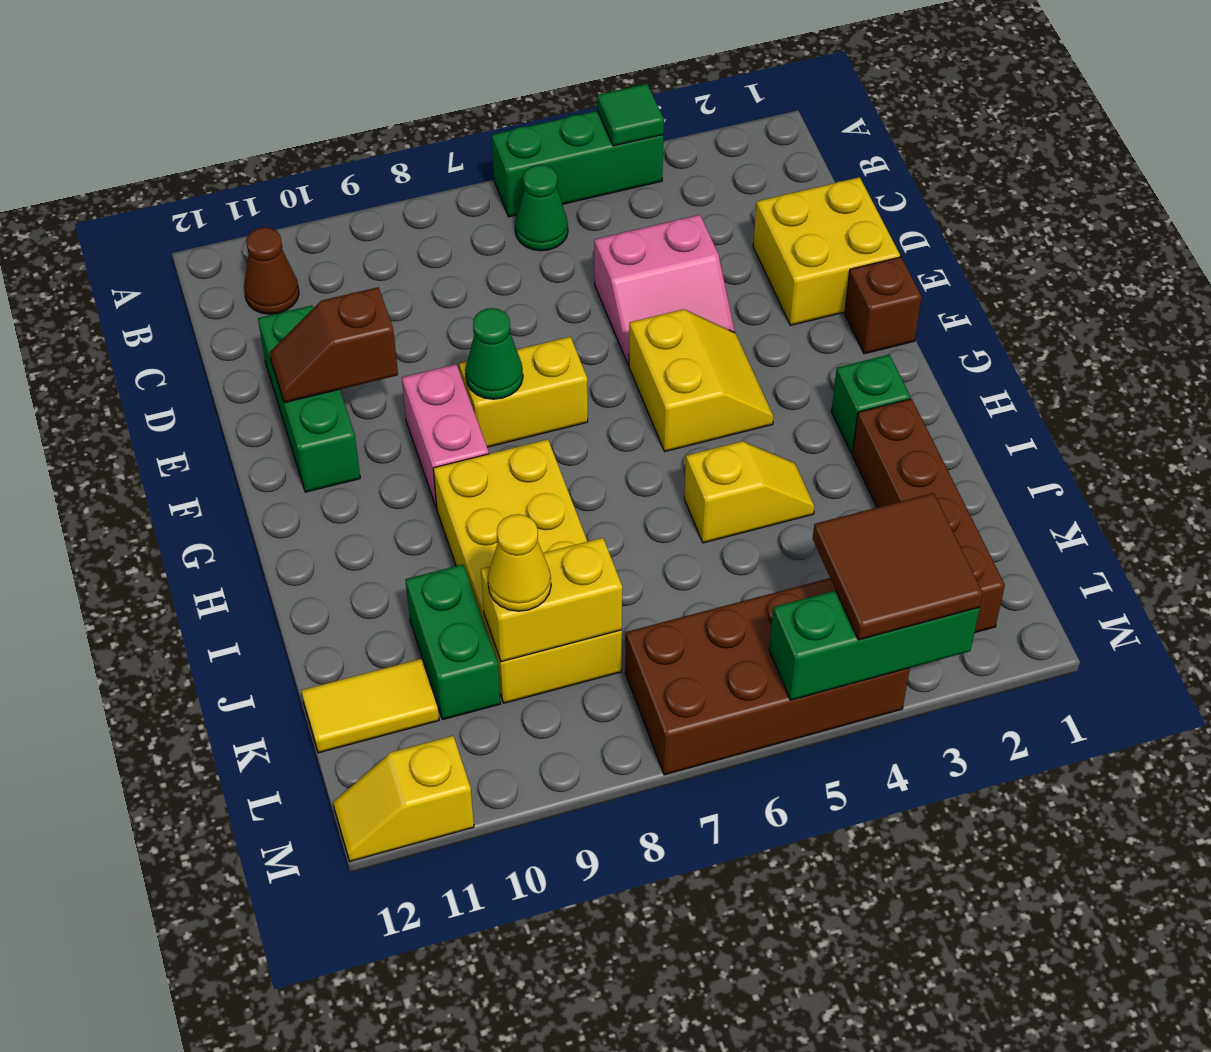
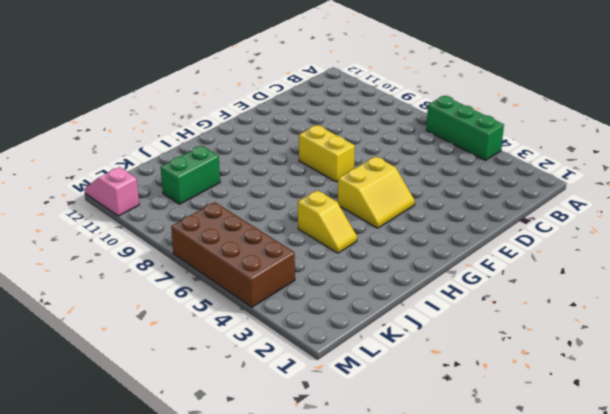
pink slope M11:M12 level 1 top 11 -> yellow slope M11:M12 level 1 top 11
none -> green cone B6 level 1
none -> brown cone B11 level 1
none -> yellow brick D1:E2 level 1

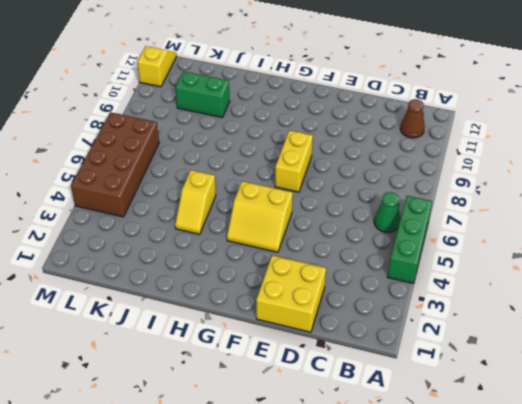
none -> pink slope D4:E5 level 1 top D
none -> green brick D11:F11 level 1
none -> brown brick F1 level 1

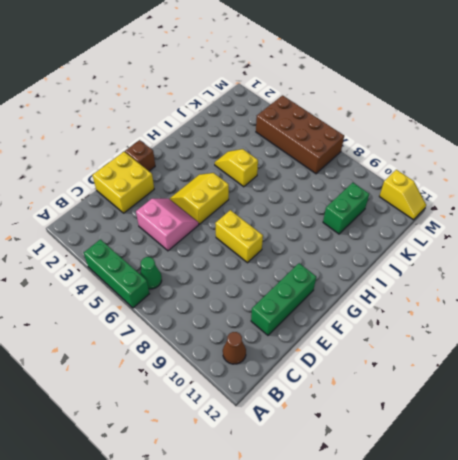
none -> pink brick F9:G9 level 1
none -> green brick H2 level 1
none -> yellow brick H8:K9 level 1

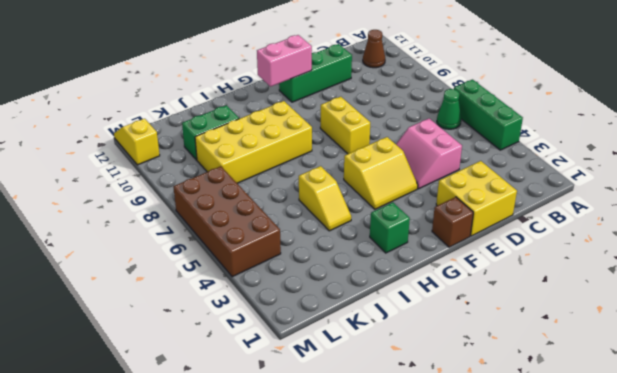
pink brick F11:G11 level 2 -> pink brick F9:G9 level 1
none -> brown brick I2:L2 level 1
none -> yellow tile K11:K12 level 1
none -> green tile A4 level 2

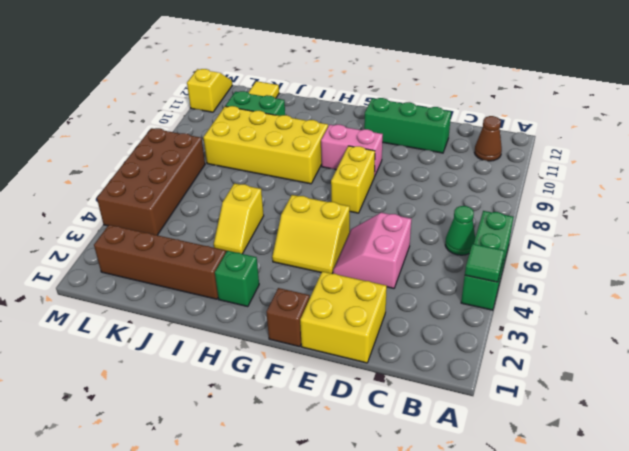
none -> brown slope E10:E11 level 2 top 10
none -> green cone F8 level 2
none -> yellow brick K8:K9 level 2

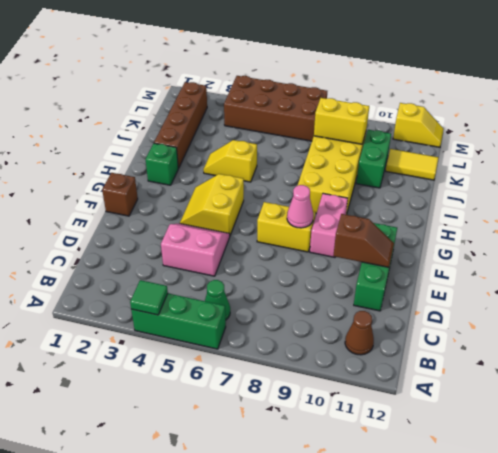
pink cone F8 level 2 -> green cone F8 level 2
none -> yellow brick D1:E2 level 1
none -> green brick M3:M5 level 2
none -> yellow cone K9 level 3

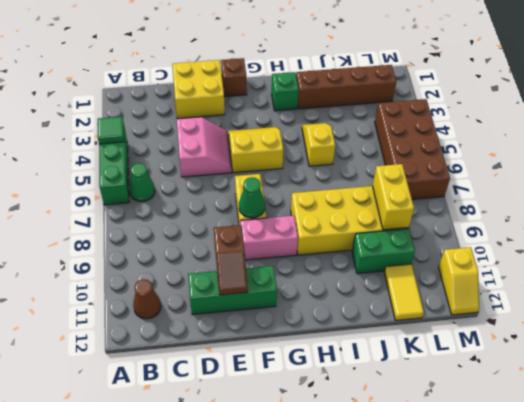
none -> green brick M3:M5 level 2
none -> yellow cone K9 level 3
none -> brown tile L3:M4 level 3

